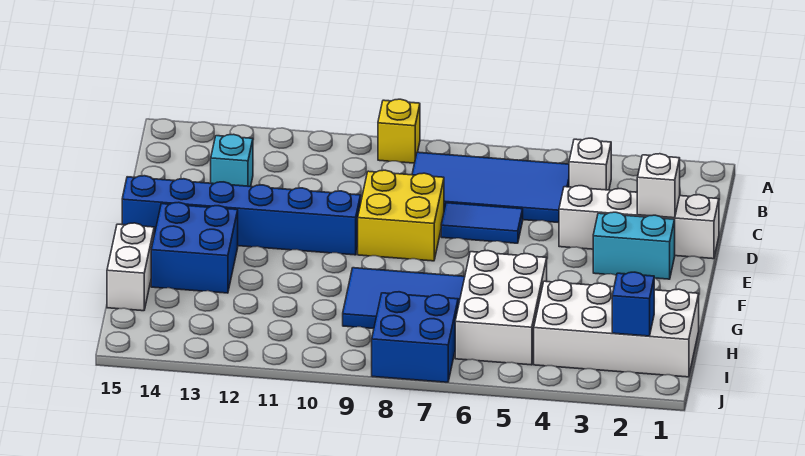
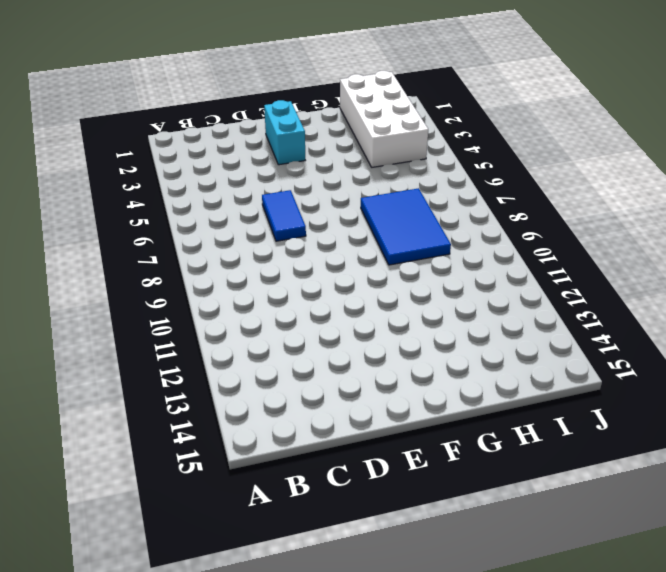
none -> yellow brick A9 level 1
none -> white brick B4 level 1
none -> blue tile B5:C8 level 1

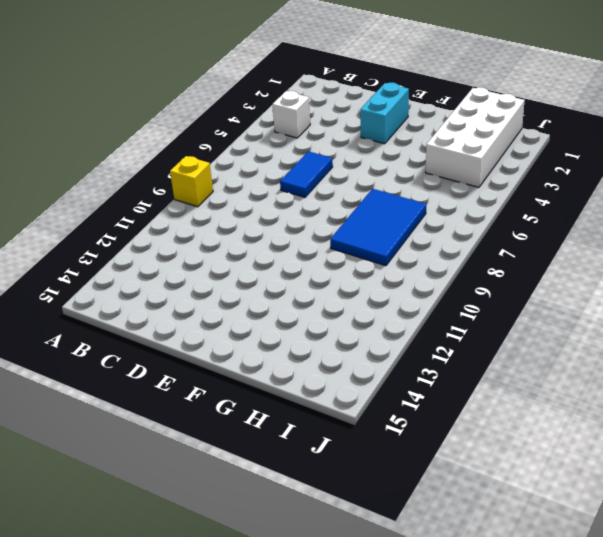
none -> blue tile B5:C8 level 1
none -> cyan brick C13 level 1
none -> white brick D1:D4 level 1

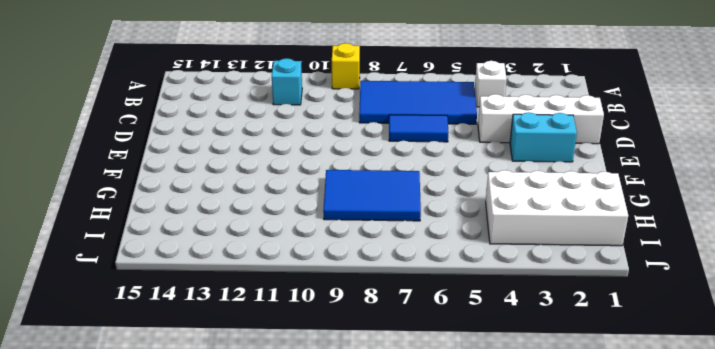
cyan brick B11 level 1 -> cyan brick C13 level 1
none -> yellow brick D8:E9 level 1
none -> blue brick E10:E15 level 1
none -> blue brick F13:G14 level 1

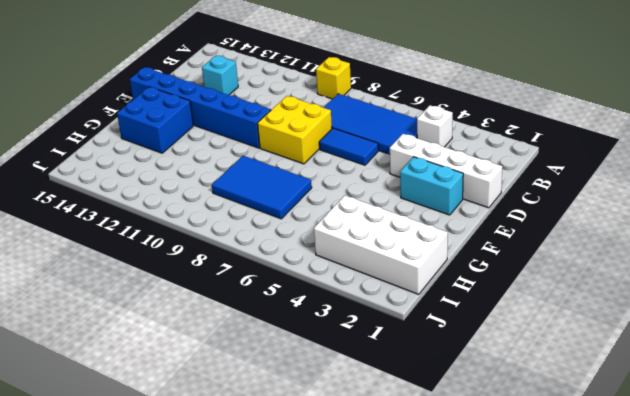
none -> white brick G5:I6 level 1
none -> white brick G15:H15 level 1
none -> blue brick I7:J8 level 1

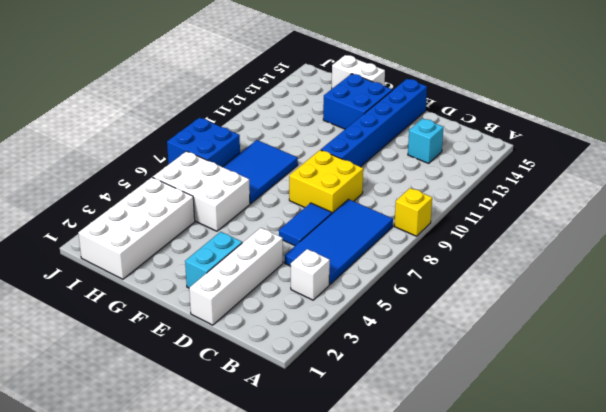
none -> white brick D2 level 2
none -> blue brick I2 level 2

